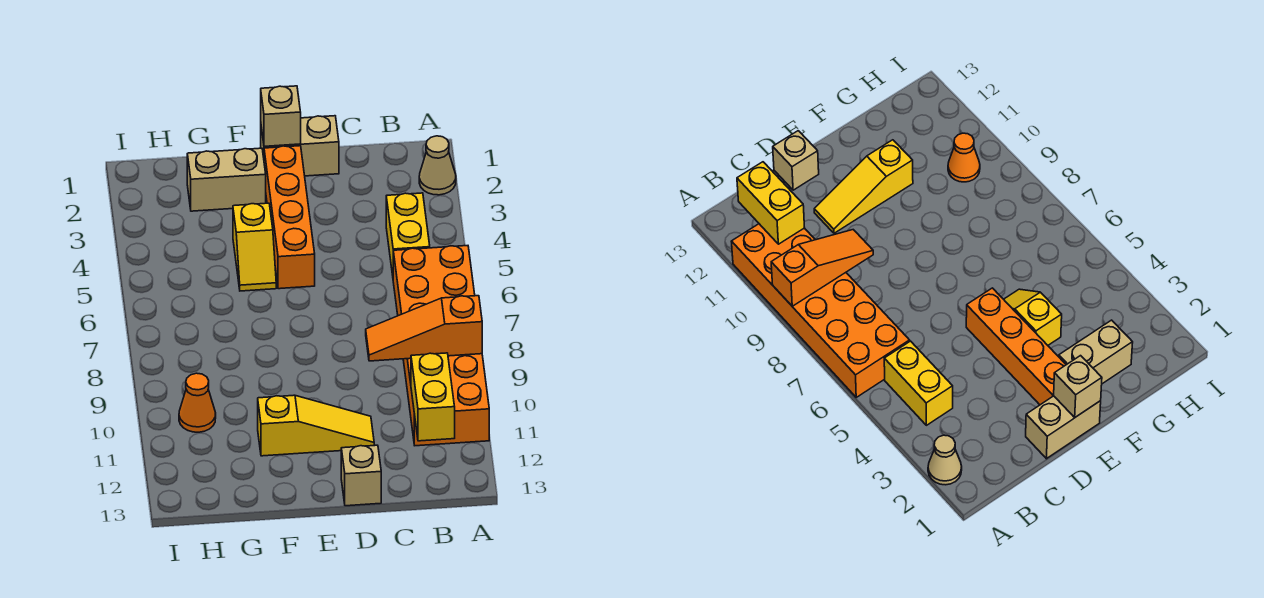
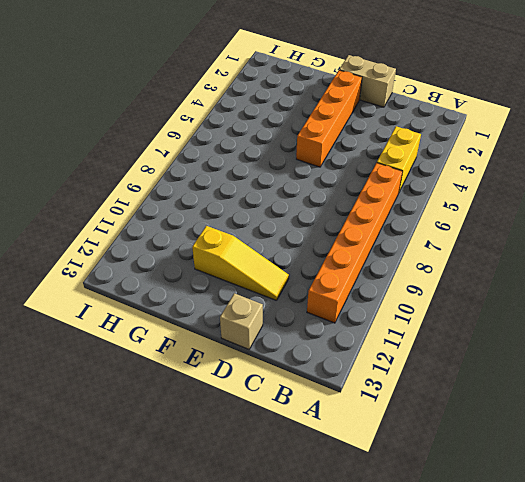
orange brick B6:B11 level 1 -> orange brick A6:B11 level 1
none -> tan cone A2 level 1
none -> tan brick F2:G2 level 1
none -> yellow slope F4:F5 level 1 top 4

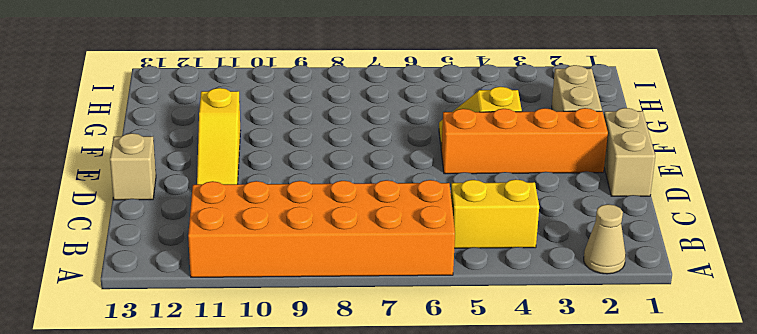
none -> orange cone H10 level 1
none -> orange slope A9:C9 level 2 top A
none -> yellow brick B11:B12 level 2

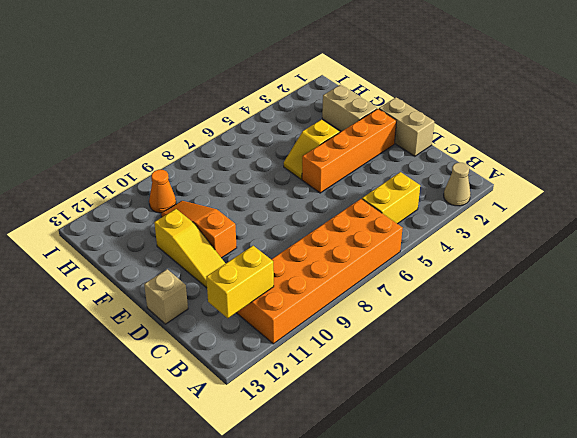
orange slope E10:G10 level 1 top E -> orange slope A9:C9 level 2 top A
none -> tan brick E1 level 2

